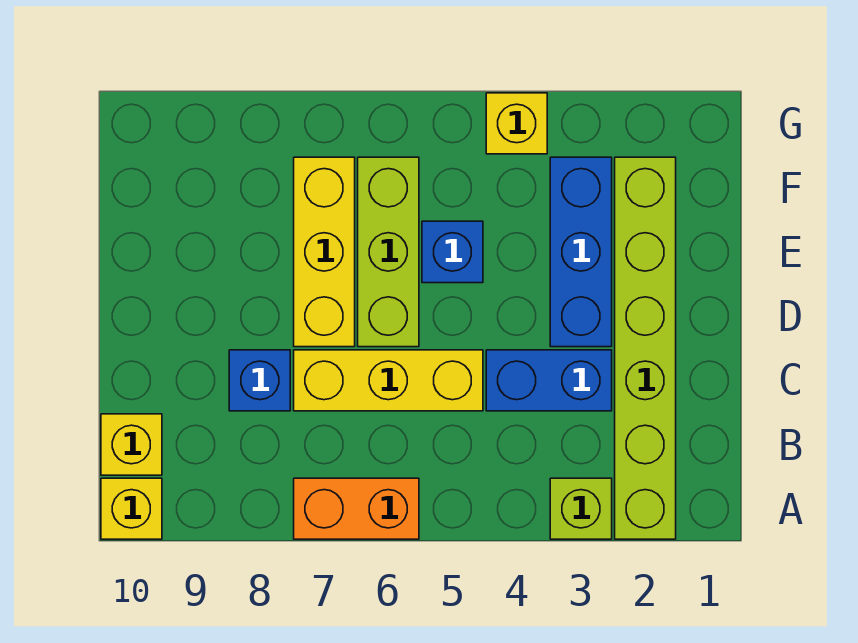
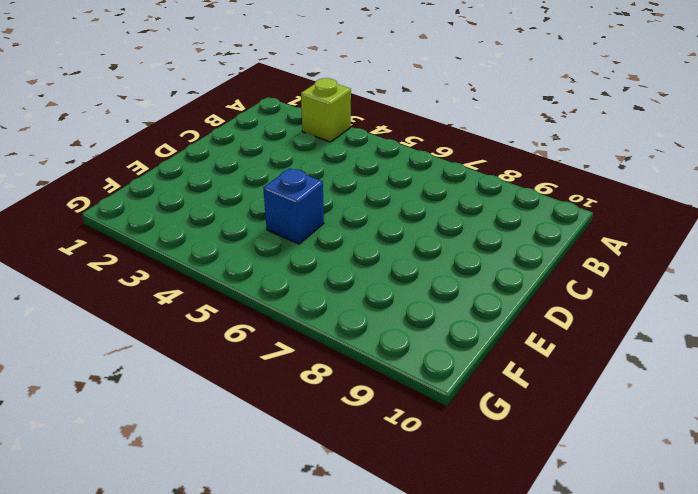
none -> lime brick A2:F2 level 1
none -> orange brick A6:A7 level 1
none -> yellow brick A10 level 1

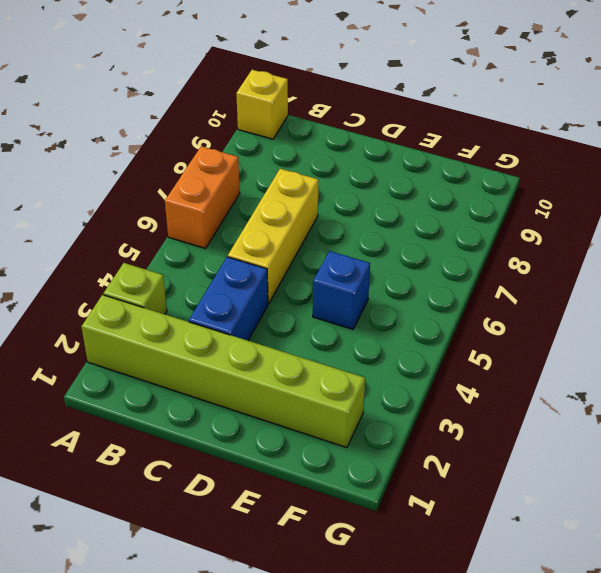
none -> yellow brick B10 level 1
none -> blue brick C8 level 1
none -> blue brick D3:F3 level 1

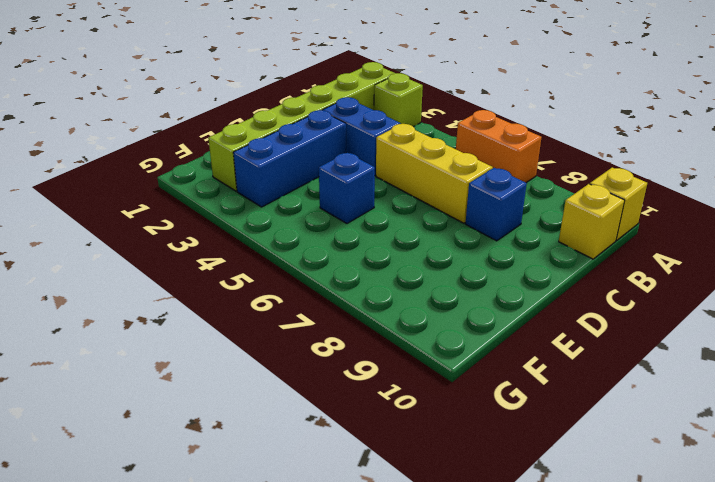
none -> lime brick D6:F6 level 1
none -> yellow brick D7:F7 level 1
none -> yellow brick G4 level 1

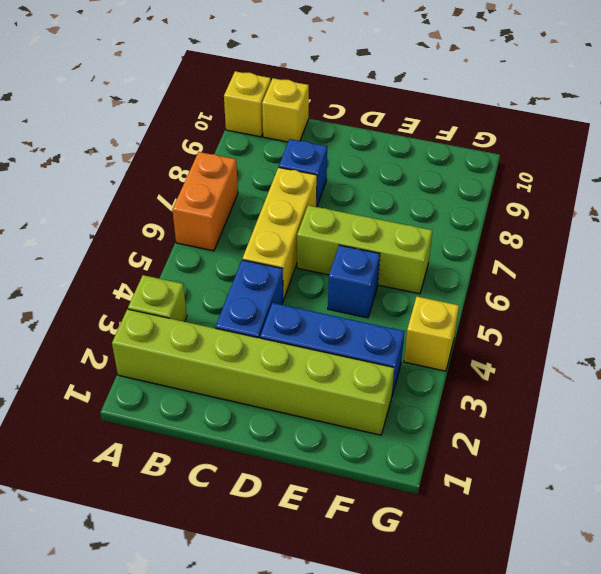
none -> yellow brick D7:F7 level 1

